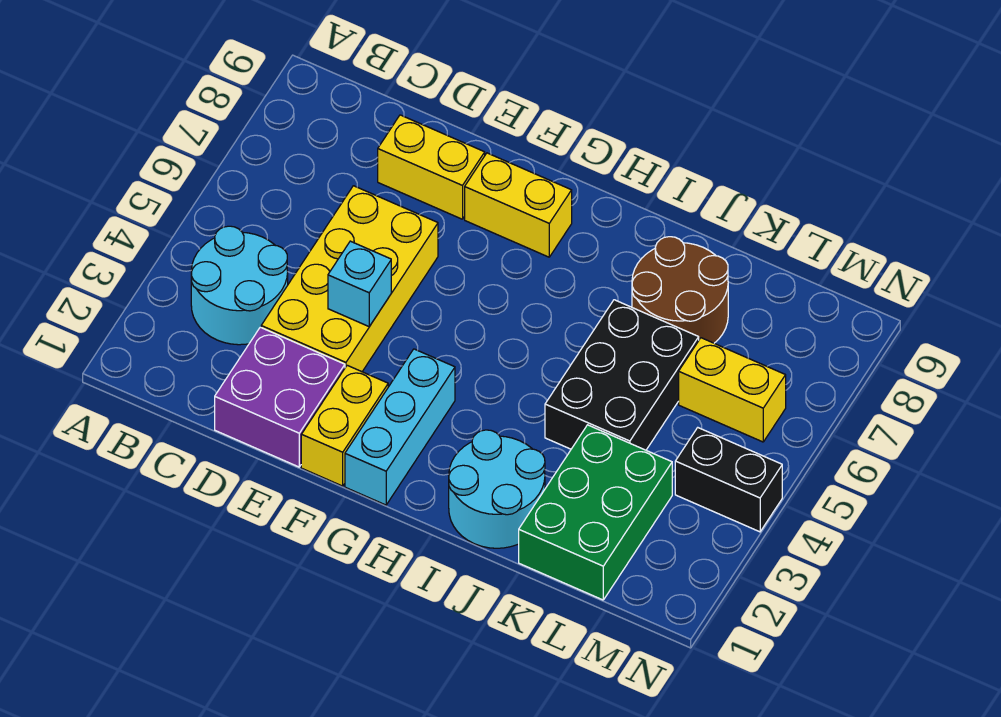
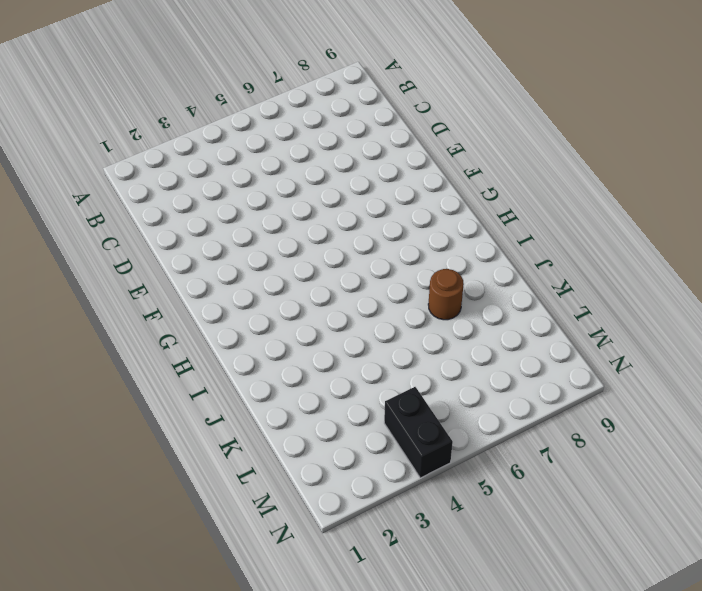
brown round brick J7 level 1 -> brown round brick J7:K8 level 1
none -> cyan round brick B3:C4 level 1
none -> purple brick D1:E2 level 1
none -> yellow brick D3:E6 level 1

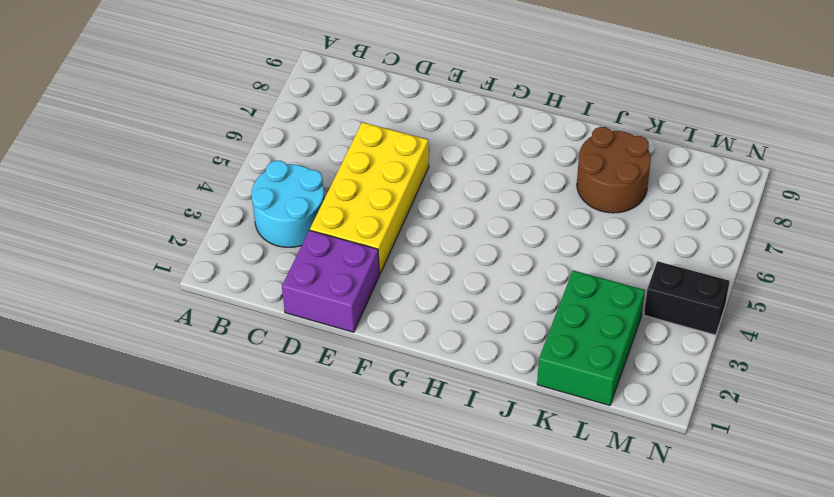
none -> yellow brick D8:E8 level 1
none -> yellow brick F1:F2 level 1
none -> yellow brick F8:G8 level 1

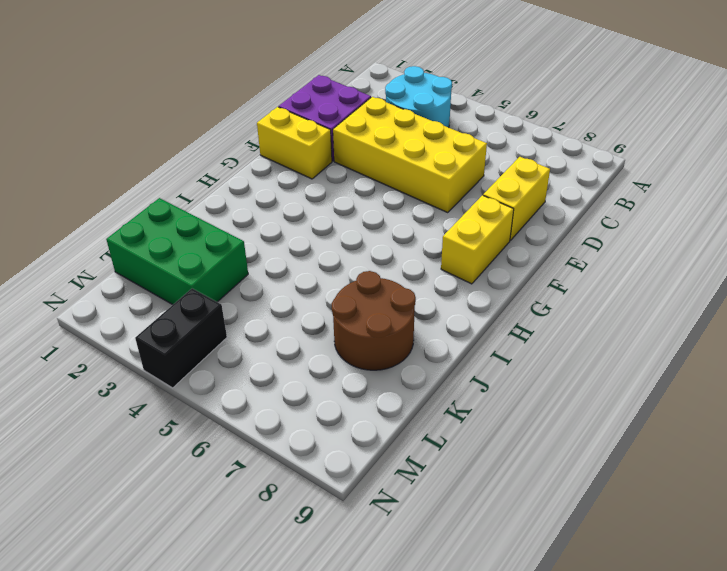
none -> cyan brick G1:G3 level 1
none -> cyan round brick I1:J2 level 1
none -> black brick J4:K6 level 1

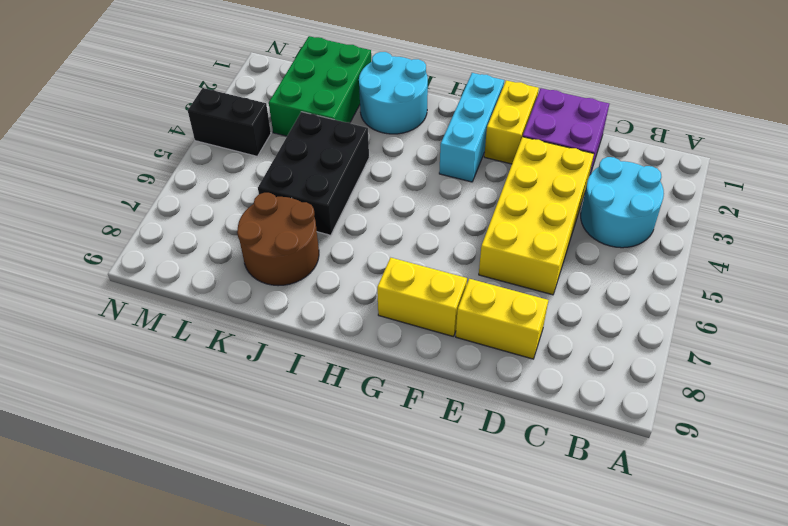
none -> yellow brick L6:M6 level 1
none -> cyan brick E4 level 2

